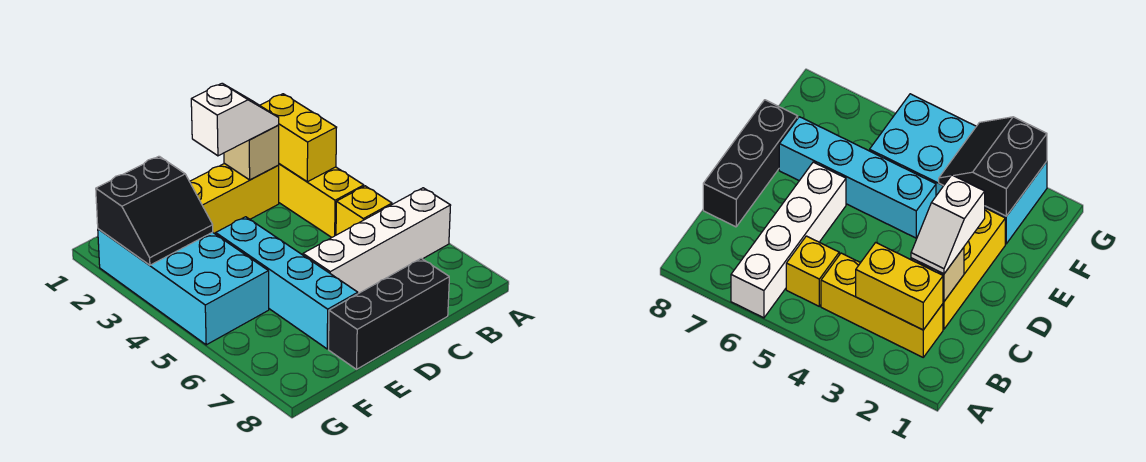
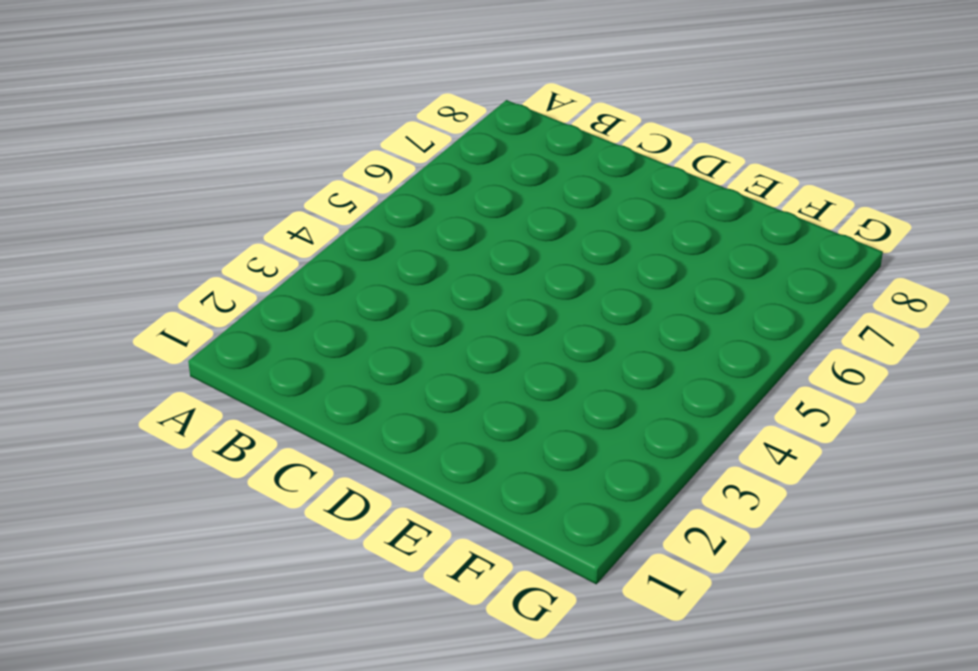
none -> white brick A6:D6 level 1
none -> yellow brick B2:B4 level 1

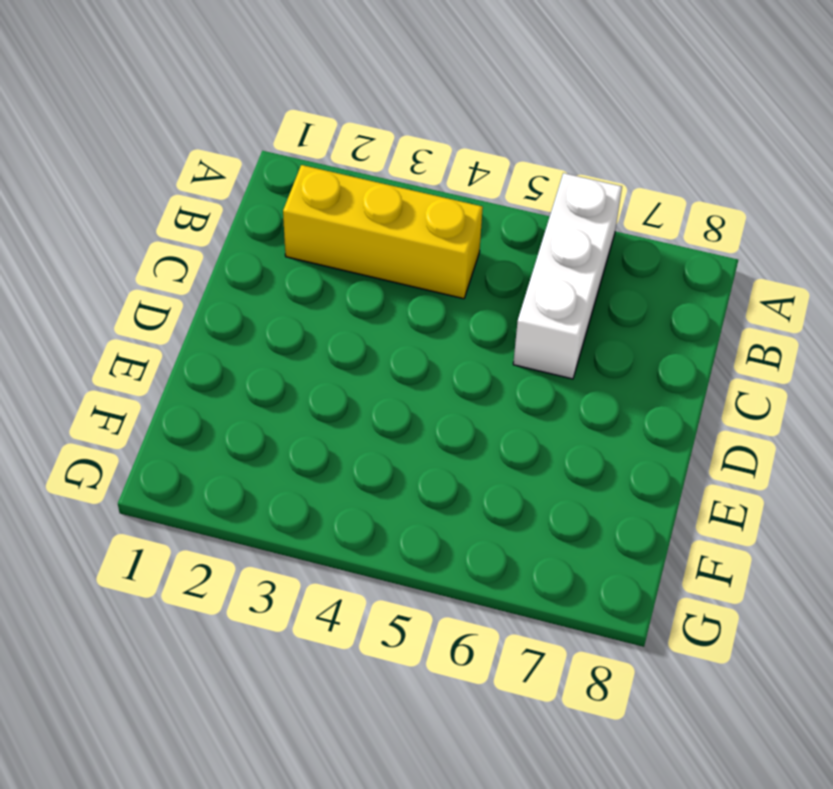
white brick A6:C6 level 1 -> white brick A6:D6 level 1
none -> yellow brick B5 level 1
none -> yellow brick C2:E2 level 1

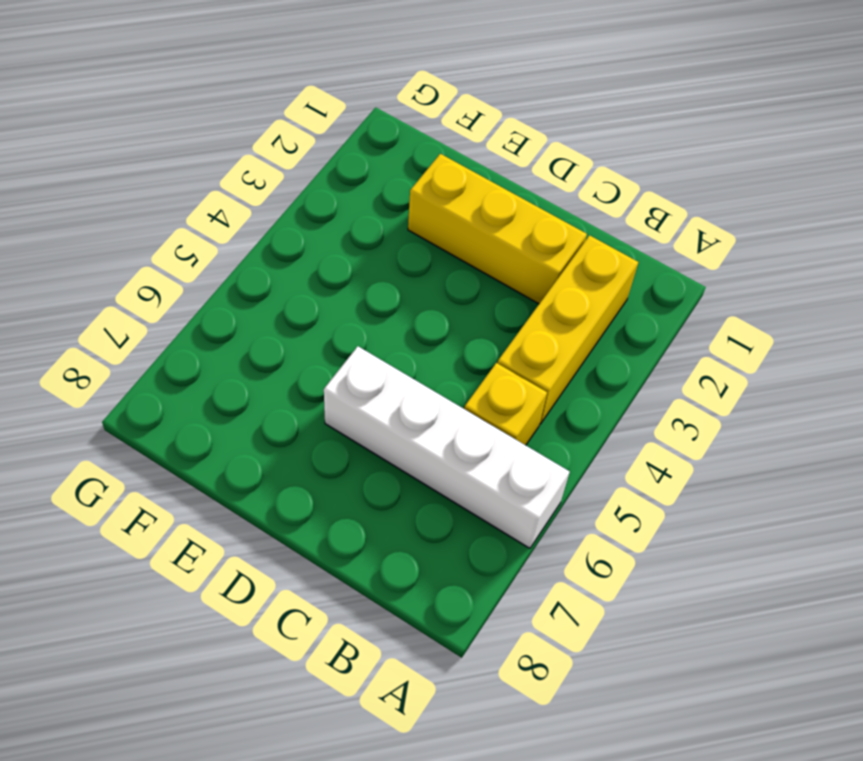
none -> black brick C8:E8 level 1
none -> cyan brick E4:E7 level 1

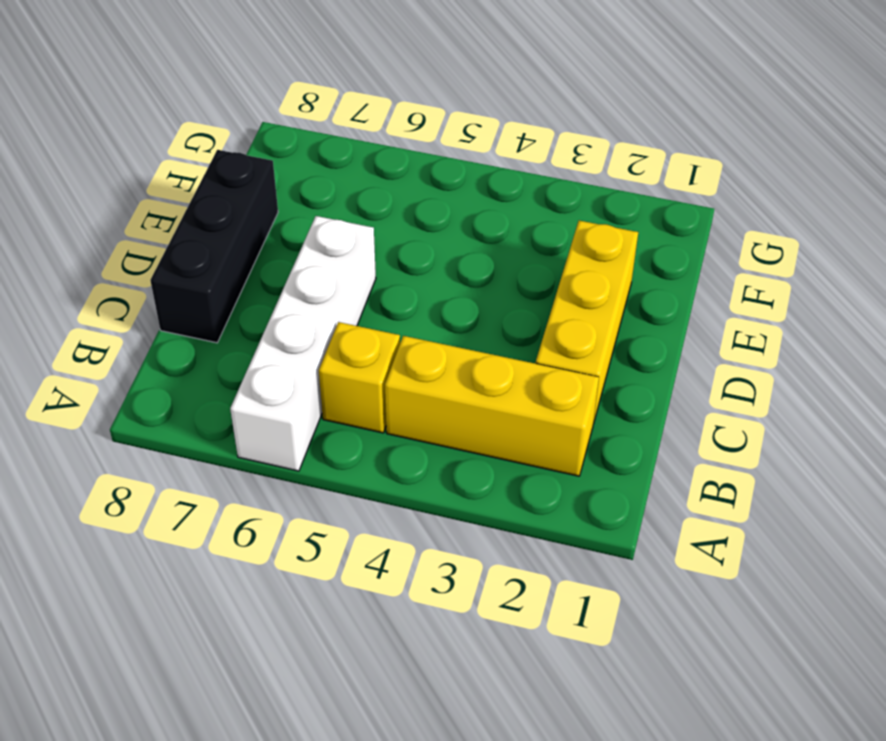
none -> cyan brick E4:E7 level 1
none -> cyan brick F2:G5 level 1

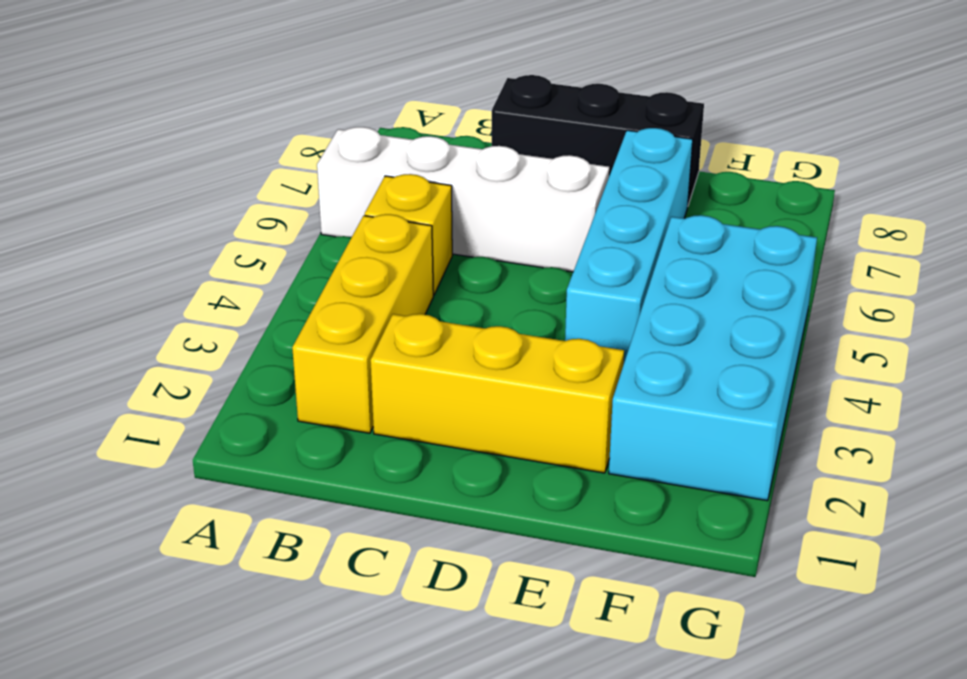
none -> yellow brick B2:B3 level 2
none -> tan brick C2 level 2

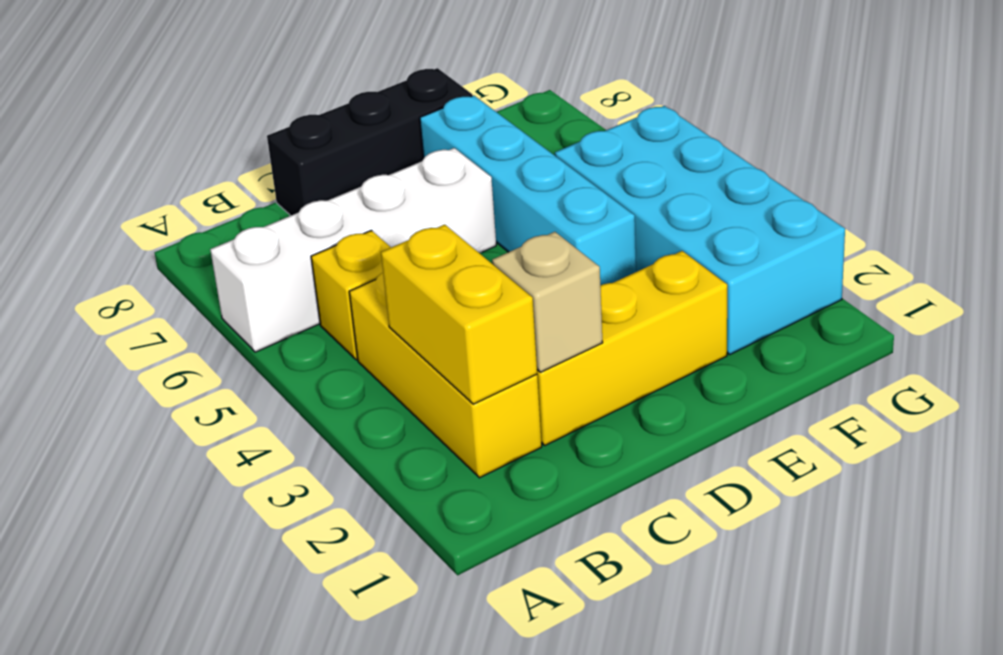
none -> black slope F2:G3 level 2 top 2
none -> white slope C2:D2 level 3 top D

